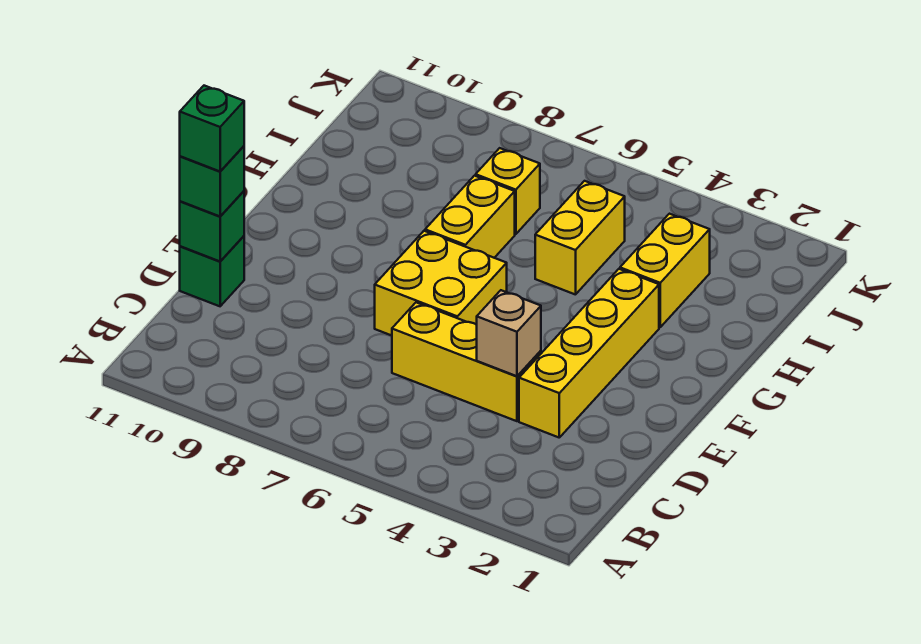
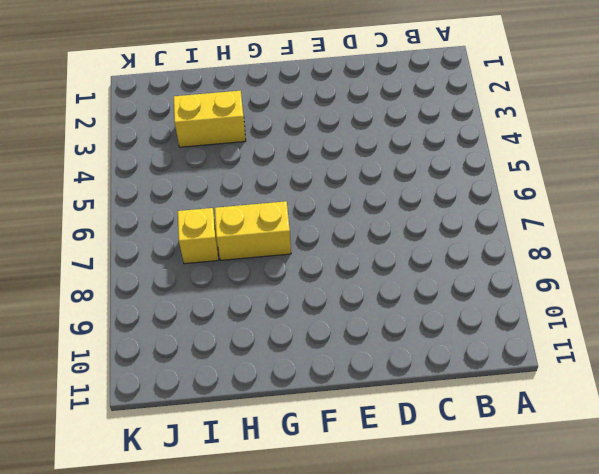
none -> yellow brick D3:G3 level 1
none -> yellow brick D4:D6 level 1
none -> green brick D11 level 1

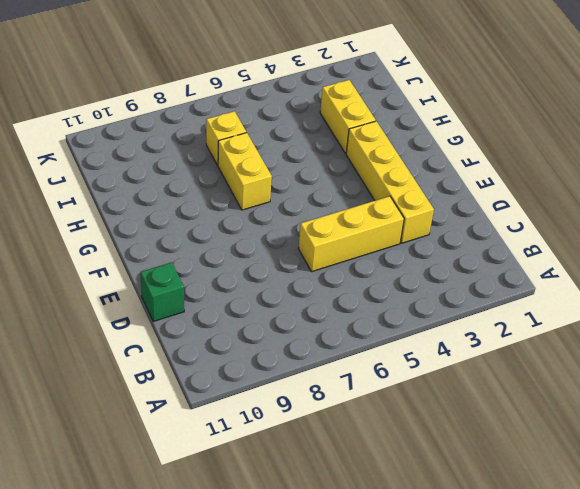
none -> yellow brick E6:F7 level 1
none -> yellow brick H5:I5 level 1
none -> tan brick D4 level 2

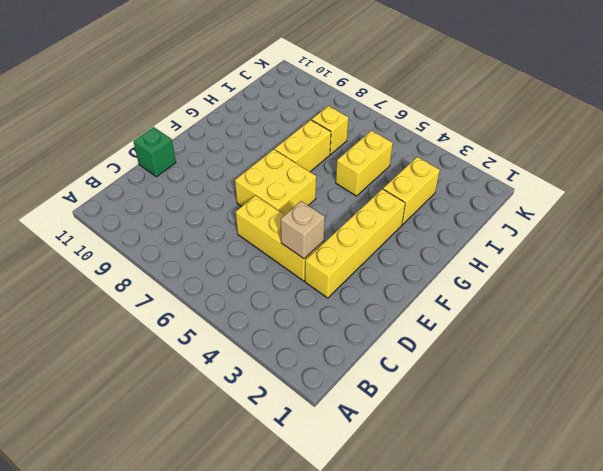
none -> green brick D11 level 2
none -> green brick D11 level 3
none -> green brick D11 level 4

